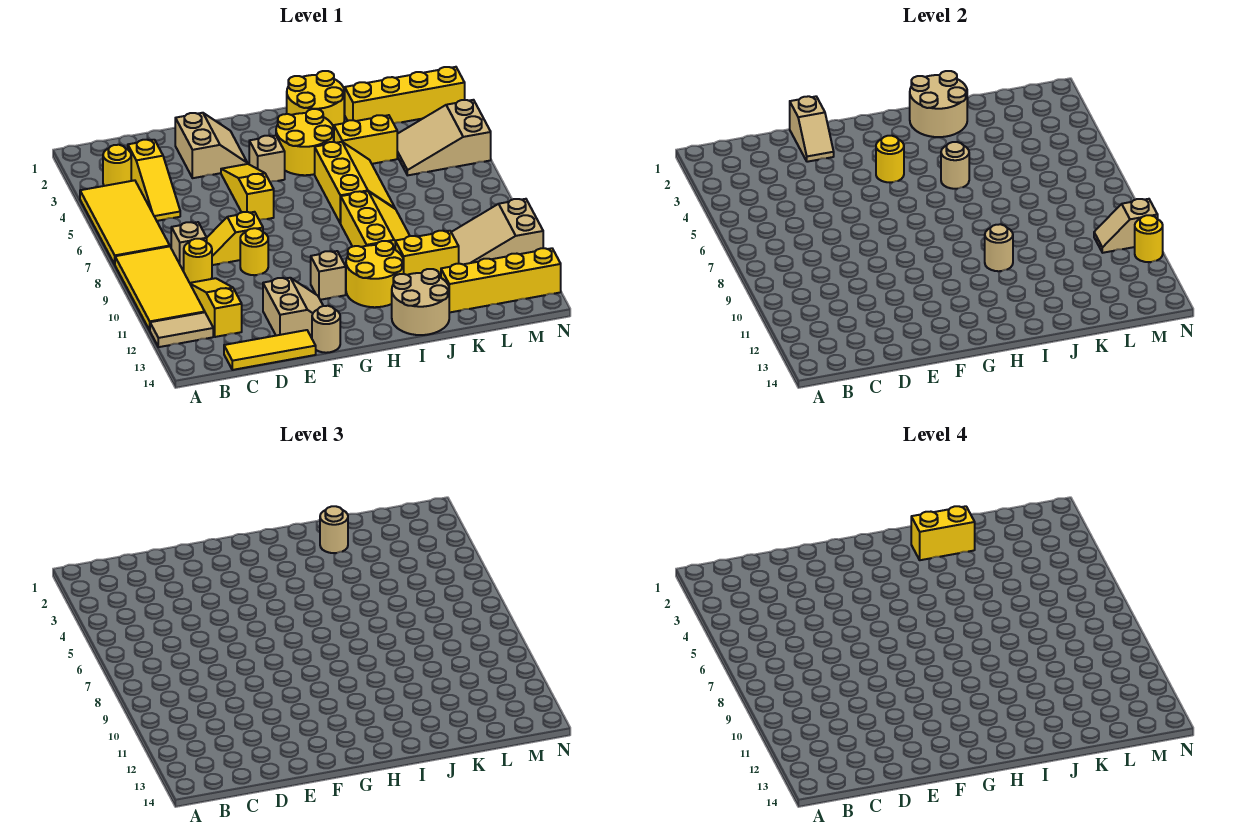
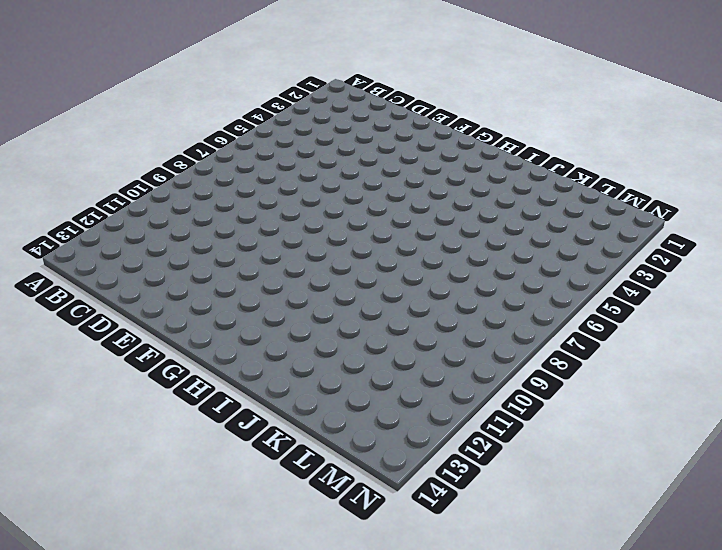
none -> yellow tile A4:B7 level 1
none -> yellow tile A8:B11 level 1
none -> tan tile A12:B12 level 1
none -> yellow round brick B3 level 1

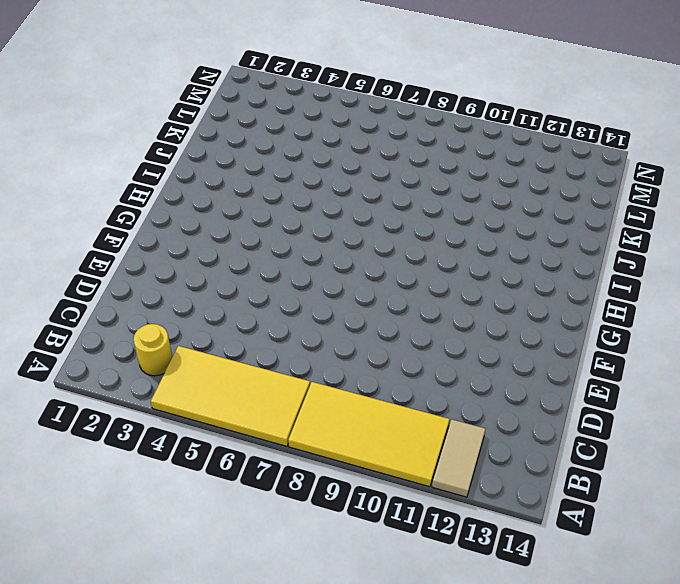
none -> yellow slope C3:C5 level 1 top 3
none -> tan brick C8 level 1
none -> yellow round brick C9 level 1
none -> yellow slope C10:C12 level 1 top 12

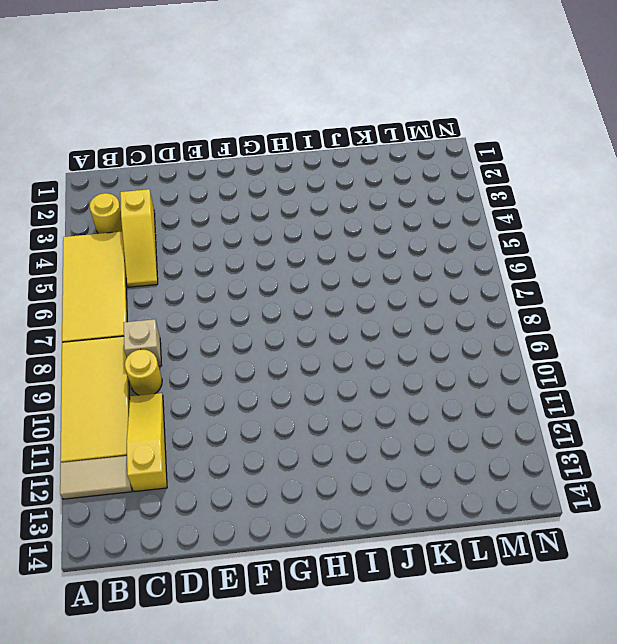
none -> yellow tile C14:E14 level 1
none -> yellow slope D8:E8 level 1 top E
none -> tan slope E2:F3 level 1 top E
none -> yellow round brick E9 level 1

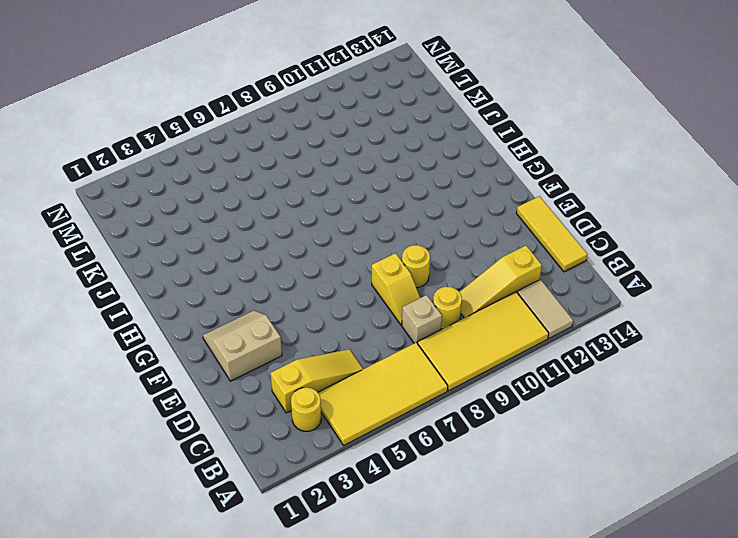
none -> tan slope E12:F13 level 1 top E
none -> yellow slope F4:F6 level 1 top 6
none -> tan round brick F14 level 1
none -> tan brick G4 level 1

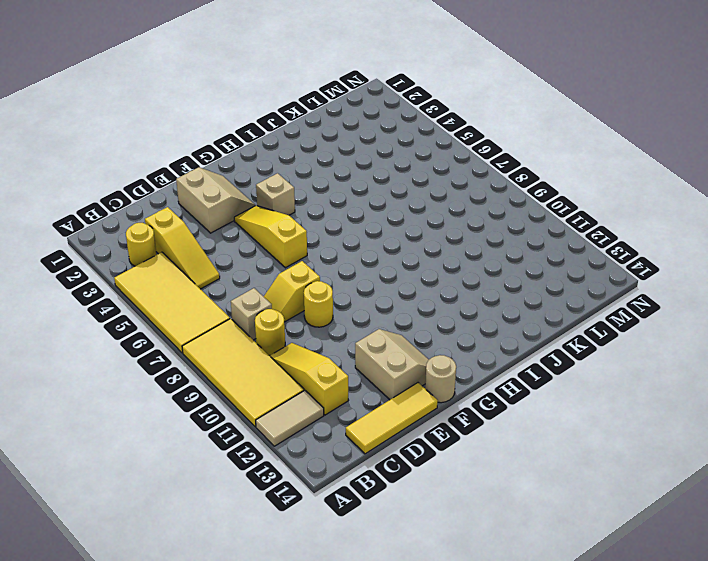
none -> tan brick G11 level 1
none -> yellow round brick H3:I4 level 1
none -> yellow round brick H11:I12 level 1
none -> yellow round brick I1:J2 level 1

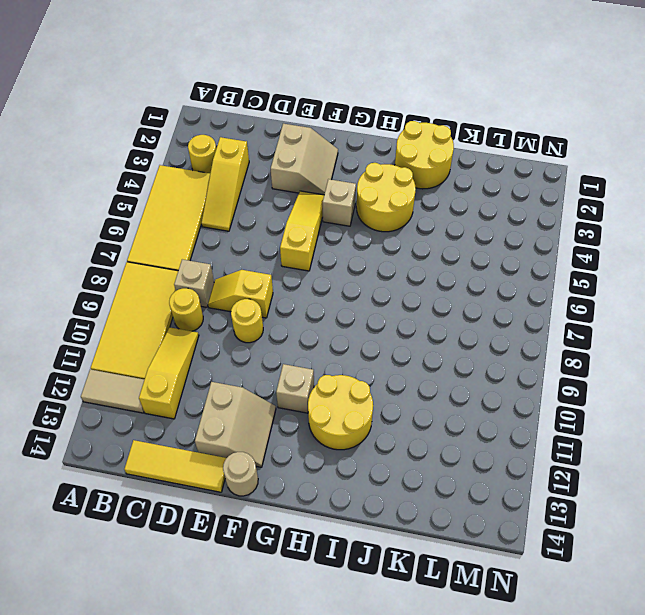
none -> yellow slope I5:J7 level 1 top I
none -> yellow slope I8:J10 level 1 top I
none -> tan round brick I13:J14 level 1
none -> yellow brick J4:K4 level 1

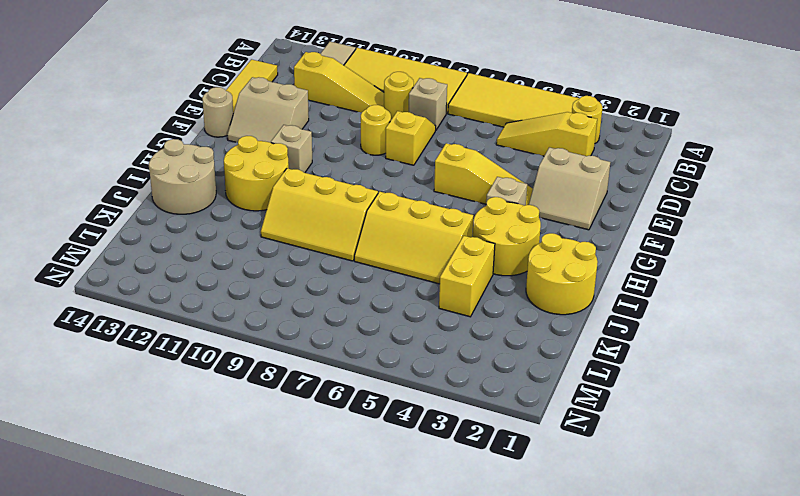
none -> yellow brick J11:K11 level 1
none -> yellow brick K2:N2 level 1
none -> yellow brick K13:N13 level 1
none -> tan slope L4:N5 level 1 top N

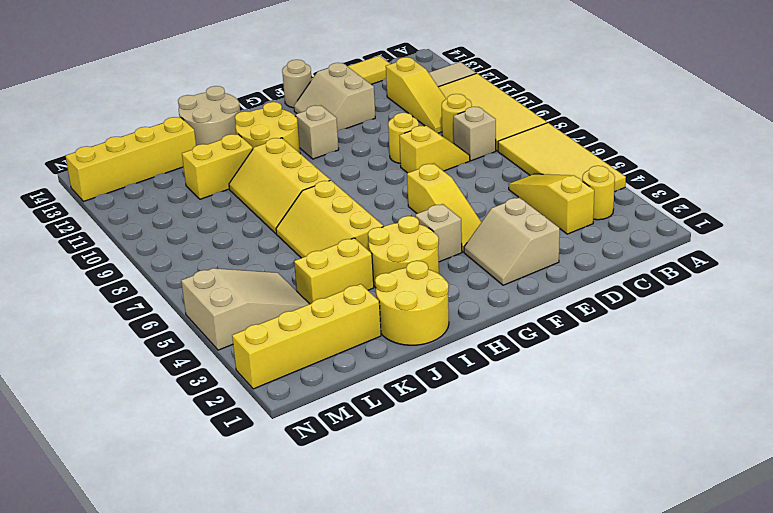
none -> tan slope L10:N11 level 1 top N
none -> tan slope E1:E2 level 2 top 1
none -> yellow round brick G4 level 2
none -> tan round brick I1:J2 level 2

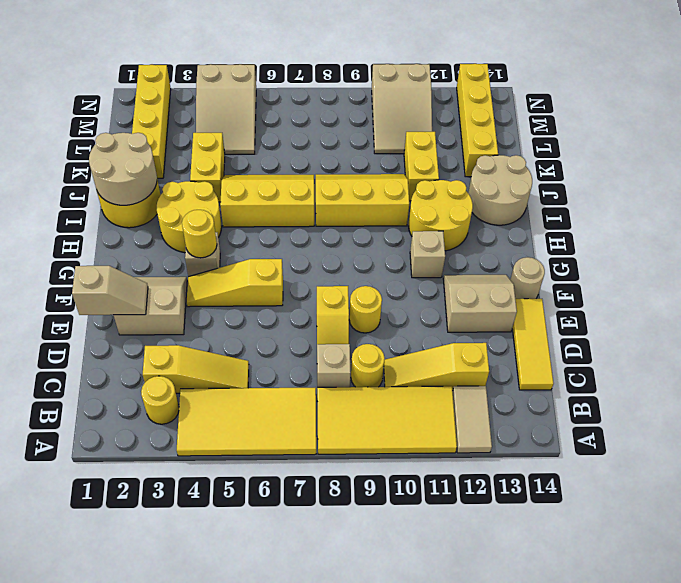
none -> tan round brick I5 level 2
none -> tan round brick I10 level 2
none -> tan slope M10:N10 level 2 top N
none -> yellow round brick N11 level 2

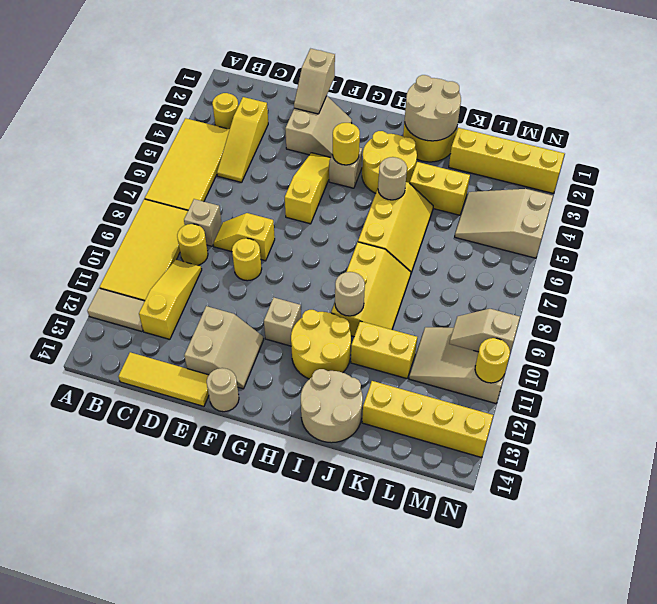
none -> tan round brick J2 level 3
none -> yellow brick I2:J2 level 4

